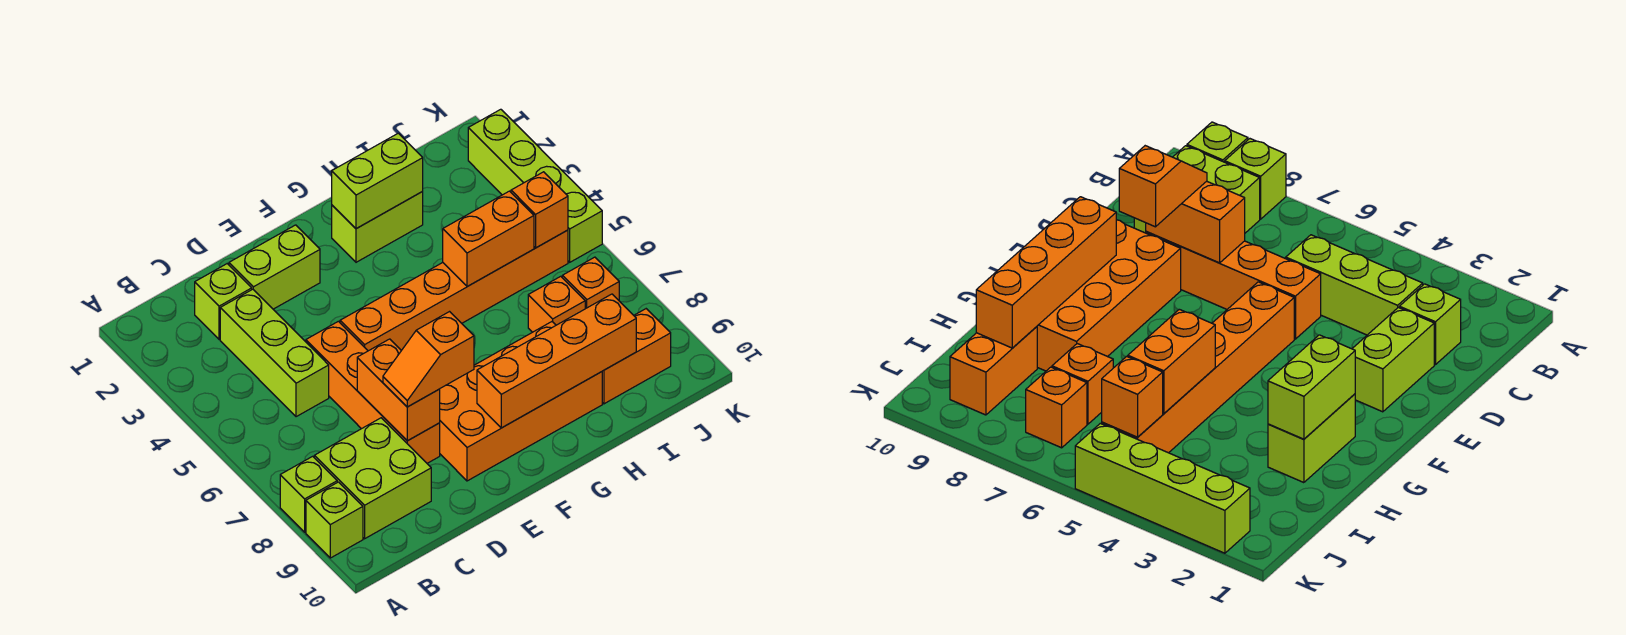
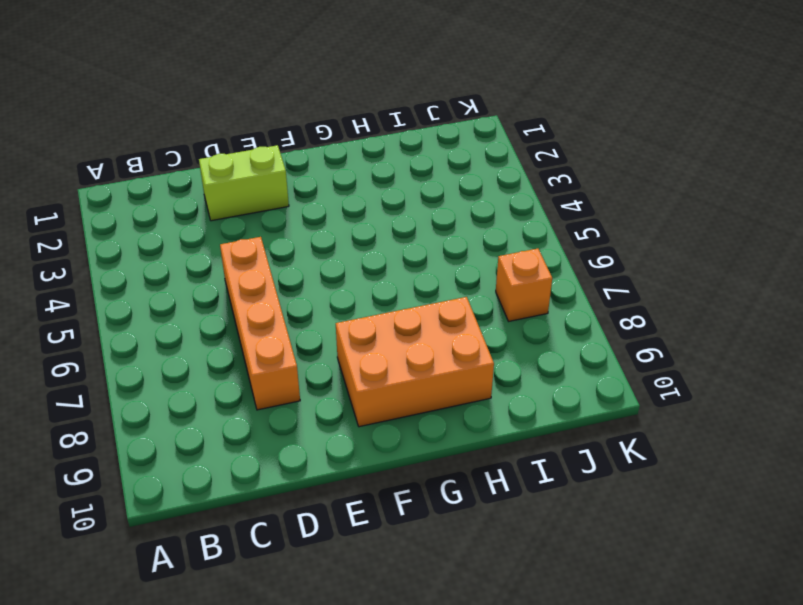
orange brick F8:H9 level 1 -> orange brick E8:H9 level 1
none -> lime brick A8 level 1
none -> lime brick A9 level 1
none -> lime brick B8:C9 level 1

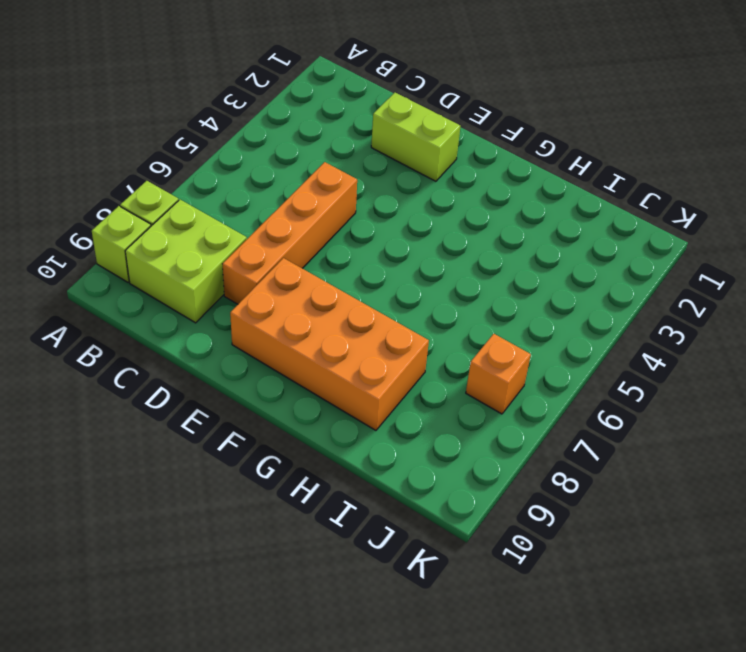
none -> lime brick C2 level 1
none -> lime brick C3:C5 level 1
none -> orange brick E5:J5 level 1

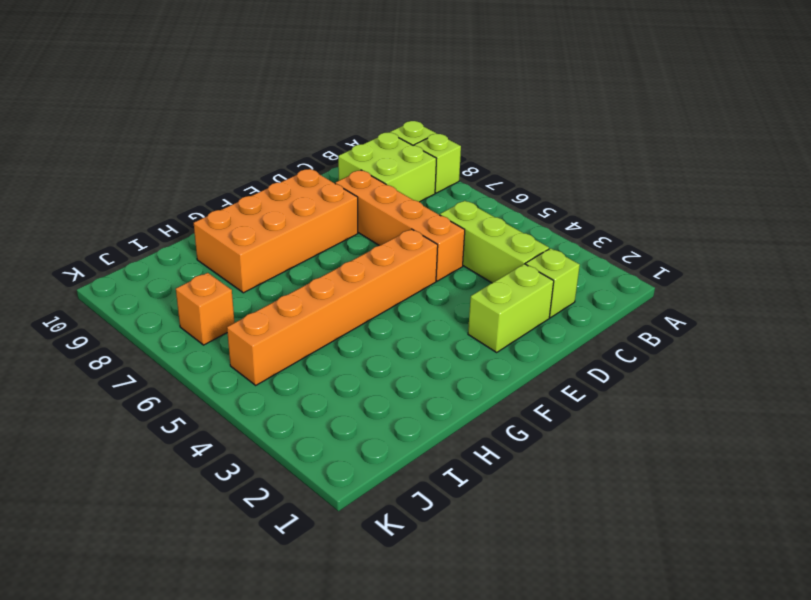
none -> lime brick G2:H2 level 1
none -> orange brick I7 level 1
none -> orange brick I9:J9 level 1

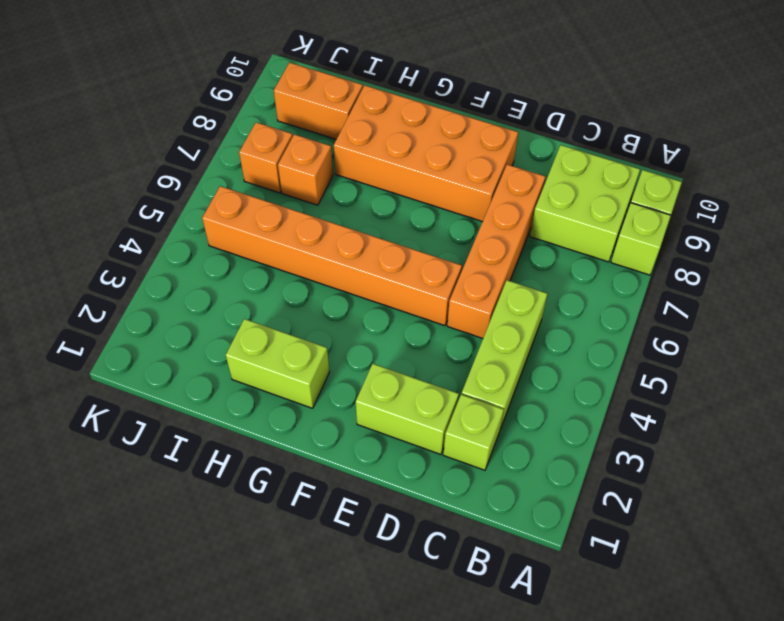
none -> lime brick K2:K5 level 1
none -> orange brick D7:D8 level 2
none -> orange brick F9:I9 level 2

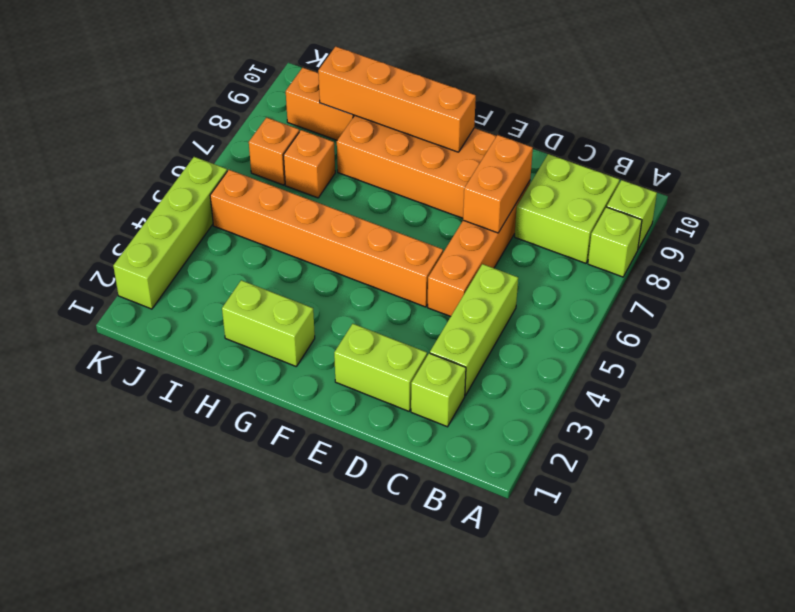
none -> lime brick G2:H2 level 2
none -> orange brick H5:I5 level 2
none -> orange brick J5 level 2

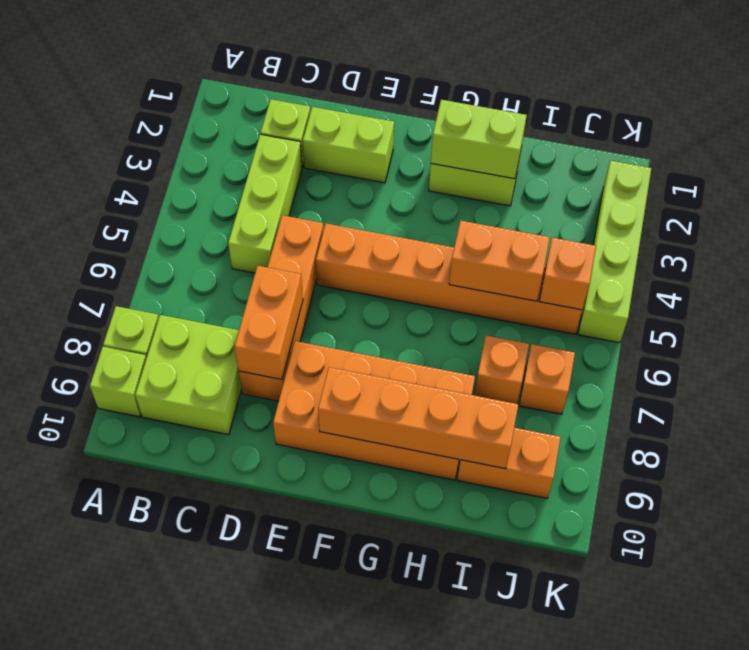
none -> orange slope D8:E8 level 3 top E

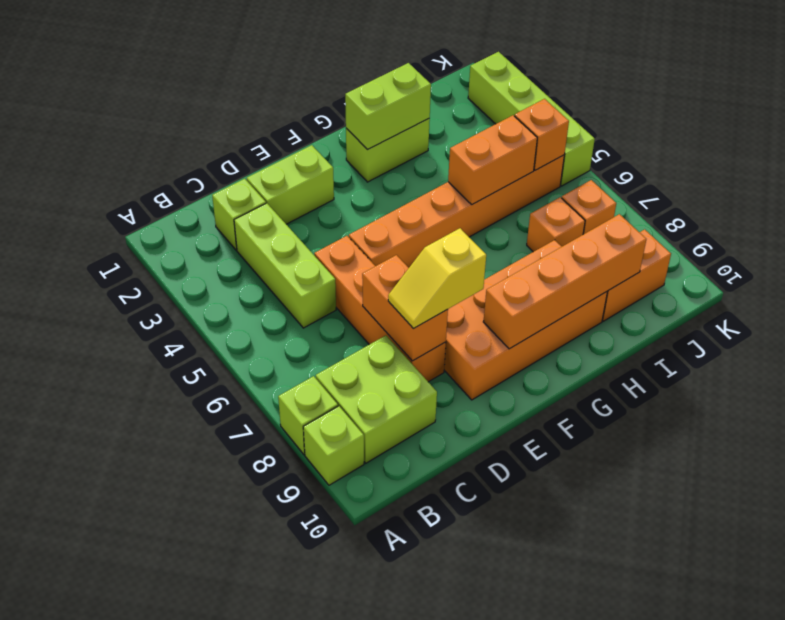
yellow slope D8:E8 level 3 top E -> orange slope D8:E8 level 3 top E

